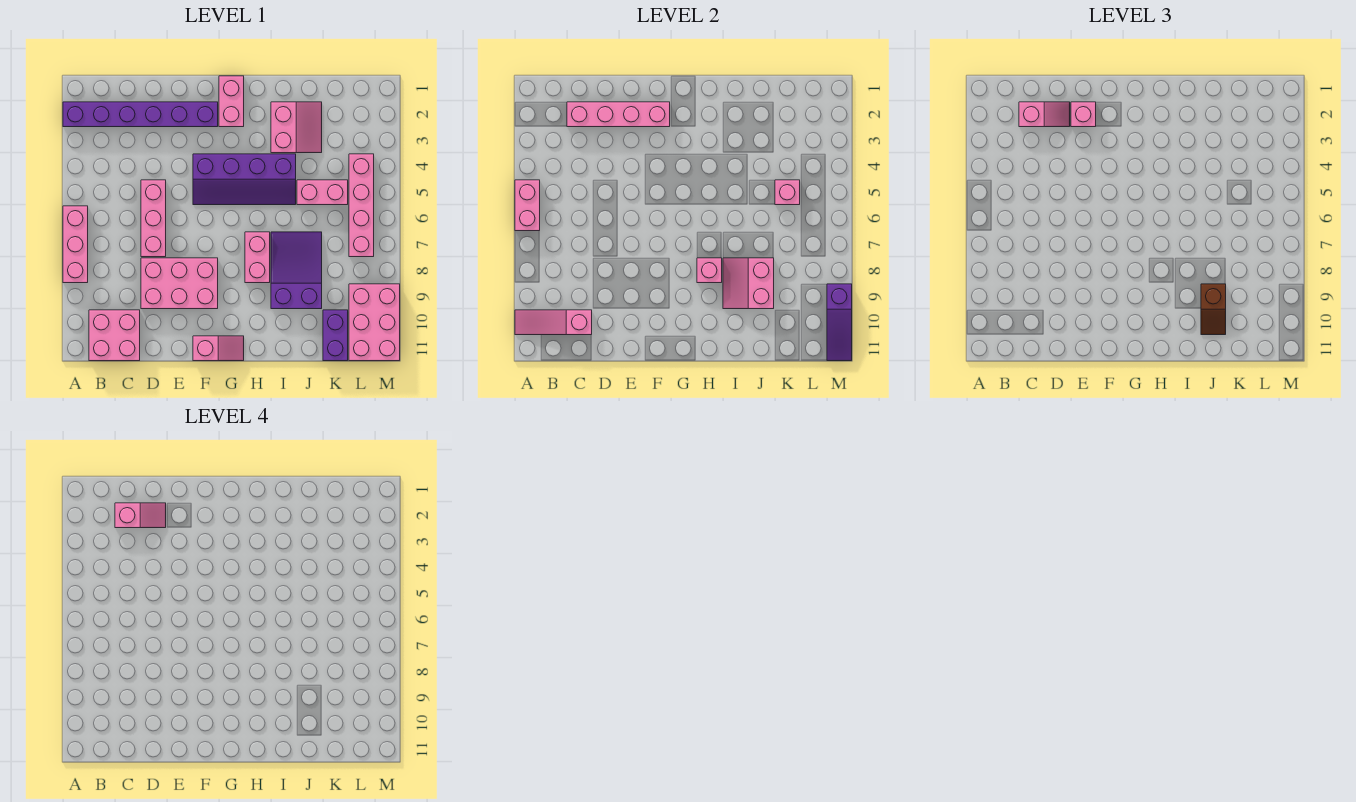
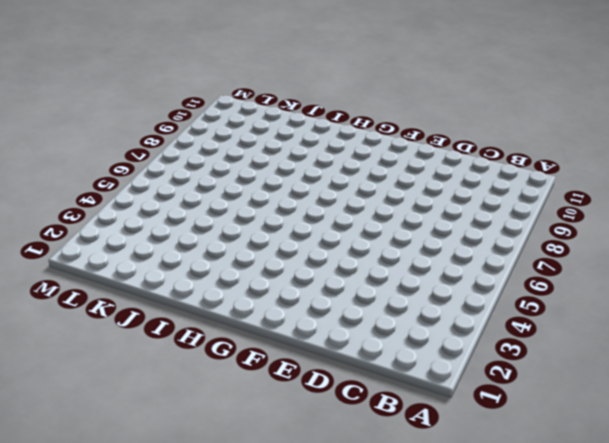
none -> purple brick A2:F2 level 1
none -> pink brick A6:A8 level 1
none -> pink brick B10:C11 level 1

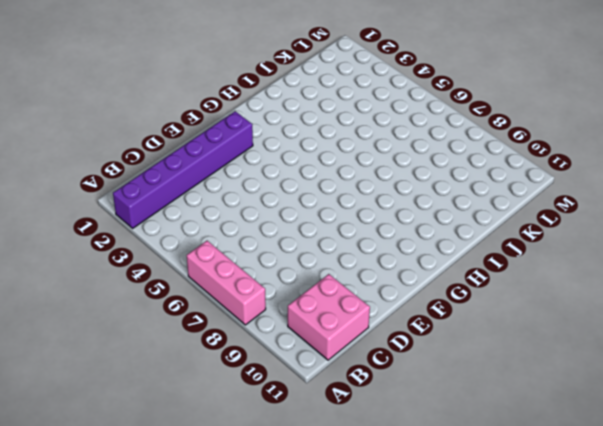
none -> pink brick D5:D7 level 1
none -> pink brick D8:F9 level 1
none -> purple slope F4:I5 level 1 top 4

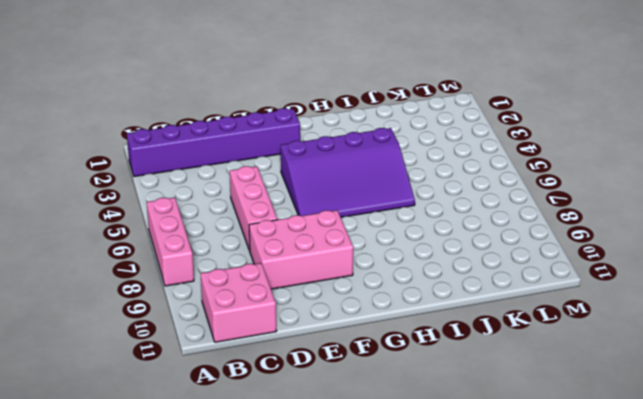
purple slope F4:I6 level 1 top 4 -> purple slope F4:I5 level 1 top 4
none -> pink slope F11:G11 level 1 top F
none -> pink brick G1:G2 level 1
none -> pink brick H7:H8 level 1

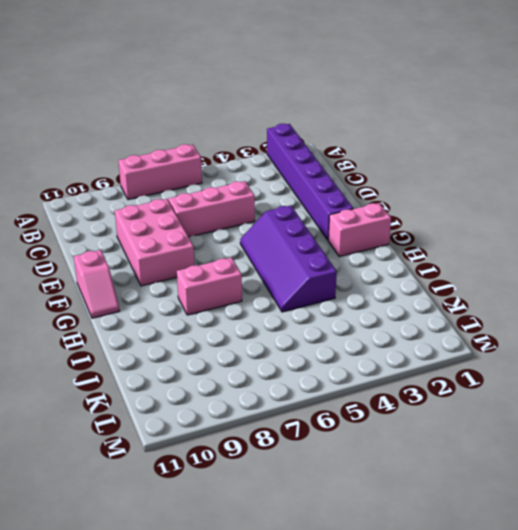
none -> pink brick B10:C11 level 1
none -> pink slope I2:J3 level 1 top I
none -> purple slope I7:J9 level 1 top 9

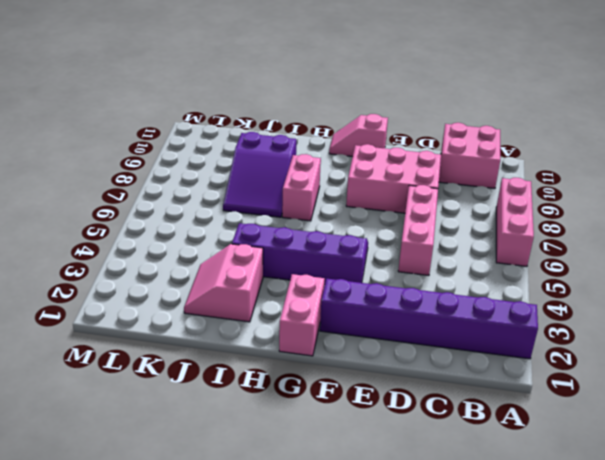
none -> pink brick J5:K5 level 1
none -> purple brick K10:K11 level 1
none -> pink brick L4:L7 level 1

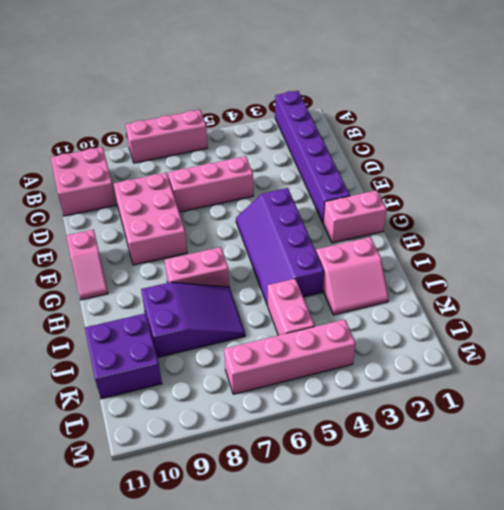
purple brick J10:K11 level 1 -> purple brick K10:K11 level 1
none -> pink brick L9:M11 level 1
none -> pink brick A5:A6 level 2
none -> pink slope A10:C10 level 2 top C

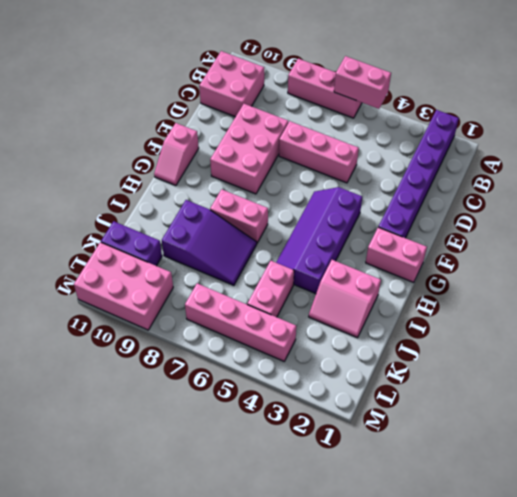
none -> pink slope A10:C10 level 2 top C
none -> pink brick C2:F2 level 2
none -> pink brick H8 level 2

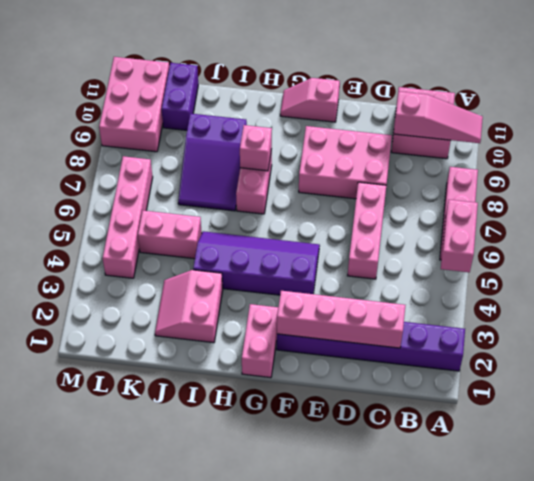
none -> pink slope I8:J9 level 2 top J
none -> pink brick K5 level 2
none -> purple slope M9:M11 level 2 top 9

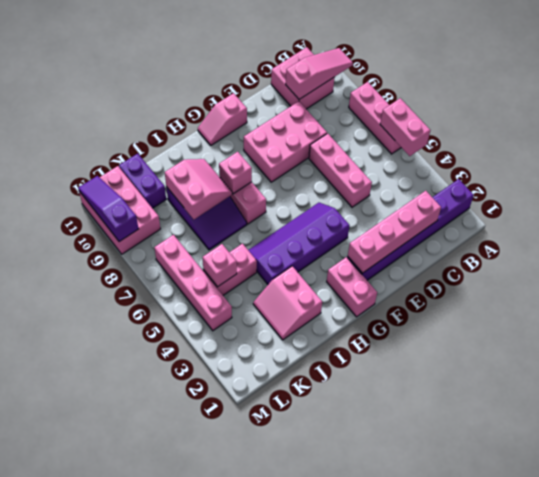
none -> pink slope C2:D2 level 3 top C
none -> pink brick E2 level 3
none -> brown slope J9:J10 level 3 top 9

